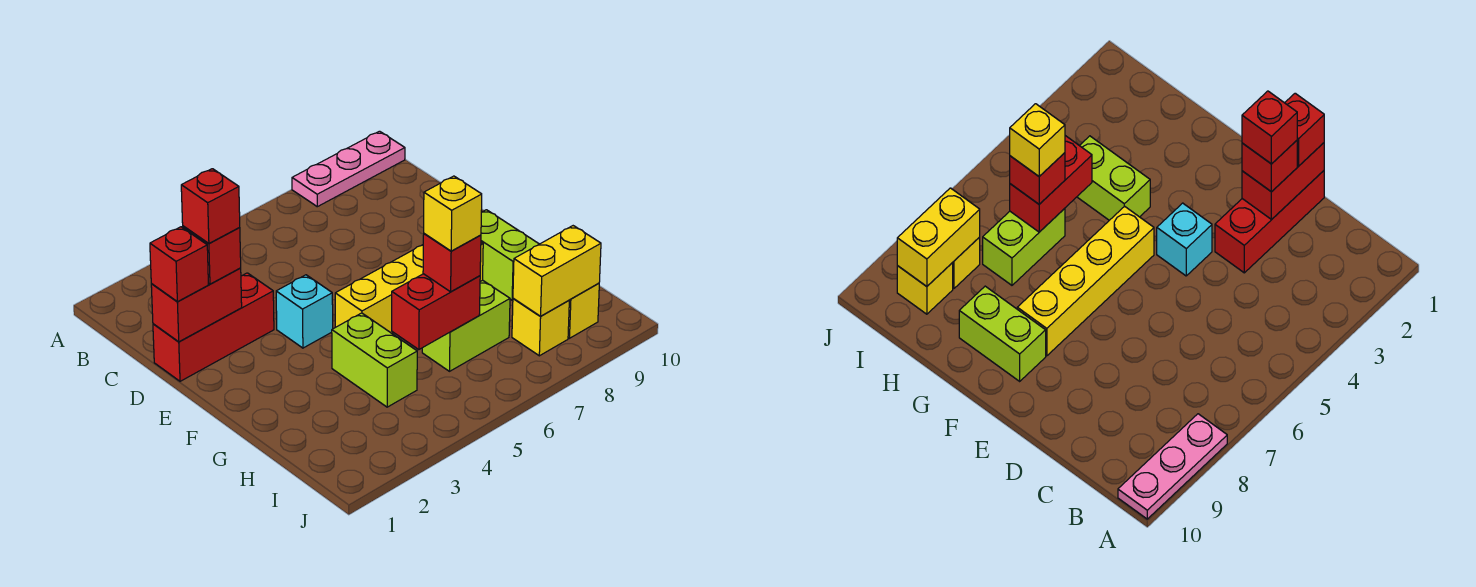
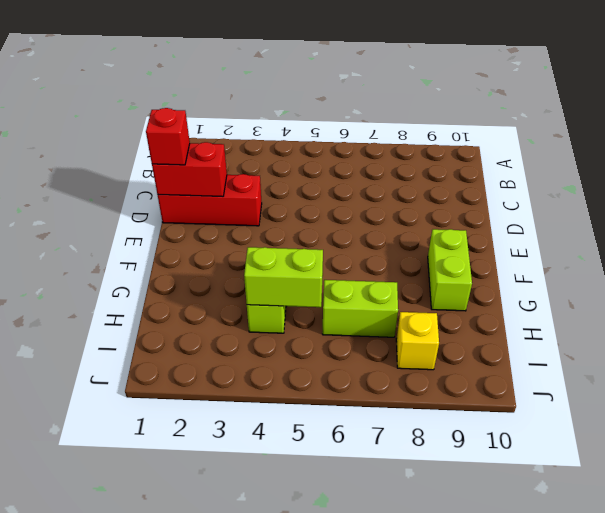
lime brick H4:H5 level 2 -> red brick H5:H6 level 2
none -> pink plate A8:A10 level 1
none -> cyan brick E4 level 1
none -> yellow brick F5:F8 level 1

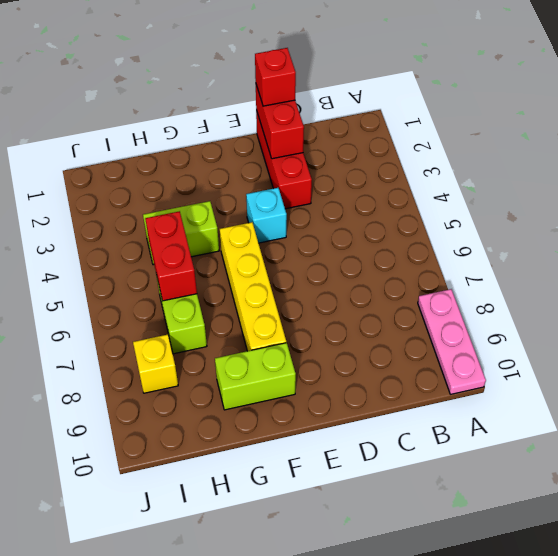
none -> yellow brick I9 level 1
none -> yellow brick I8:I9 level 2
none -> red brick D2 level 3

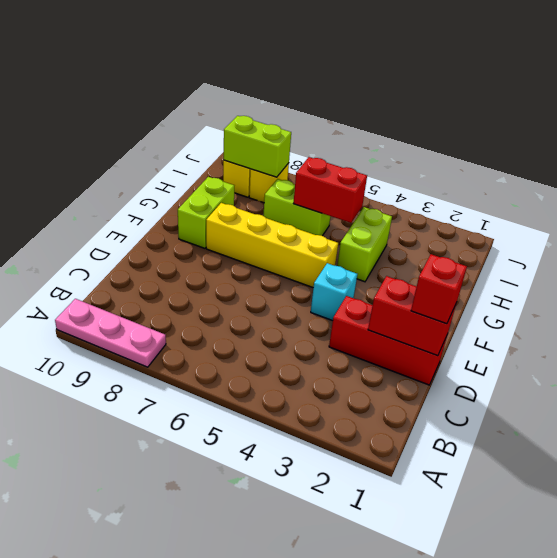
lime brick I8:I9 level 2 -> yellow brick I8:I9 level 2
none -> red brick D2 level 3
none -> red brick H6 level 3
none -> red brick D2 level 4

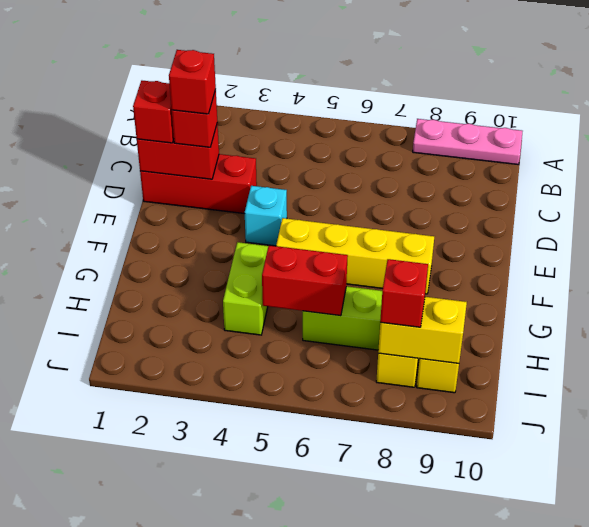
red brick I8 level 3 -> red brick H6 level 3
none -> lime brick F9:G9 level 1
none -> yellow brick H6 level 4

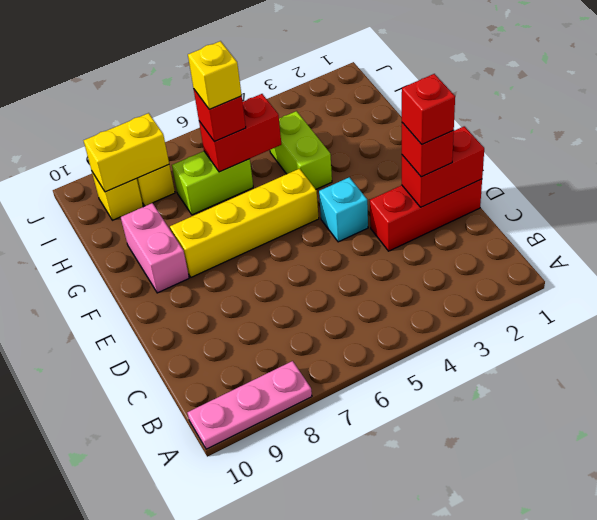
pink brick F9:G9 level 1 -> lime brick F9:G9 level 1
none -> red brick D1 level 3

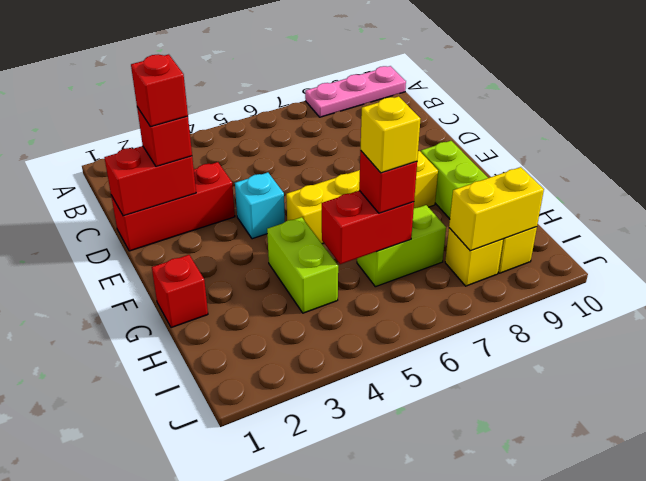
red brick G1 level 1 -> red brick D1 level 3

